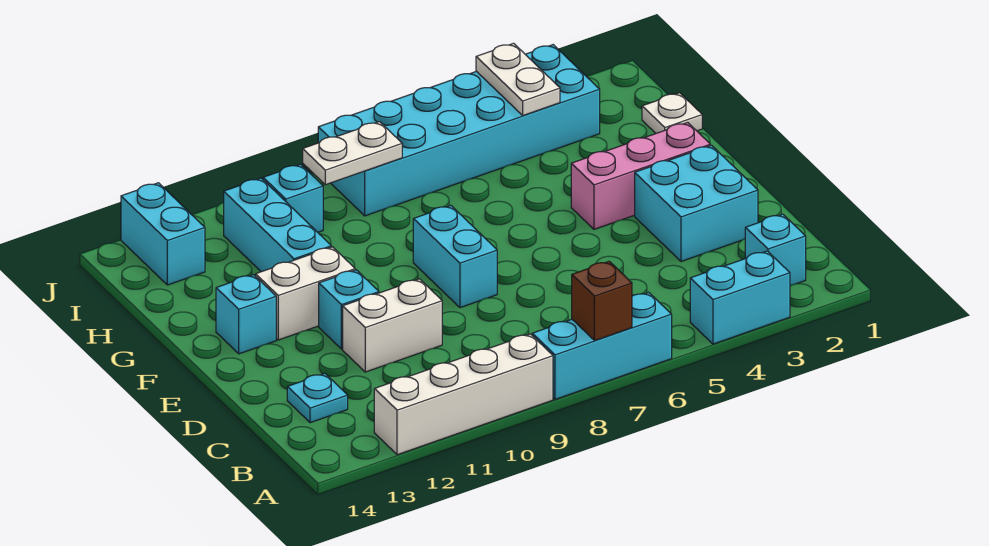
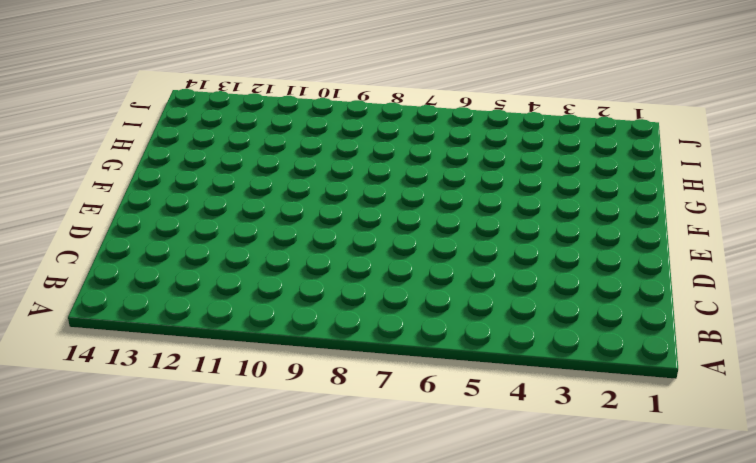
none -> cyan brick A3:A4 level 1
none -> cyan brick A6:A8 level 1
none -> white brick A9:A12 level 1

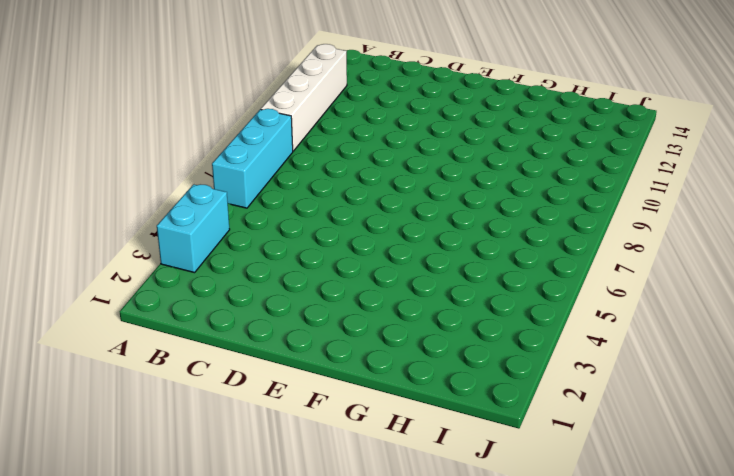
none -> cyan brick B2 level 1
none -> cyan plate C13 level 1
none -> cyan brick D2:E3 level 1

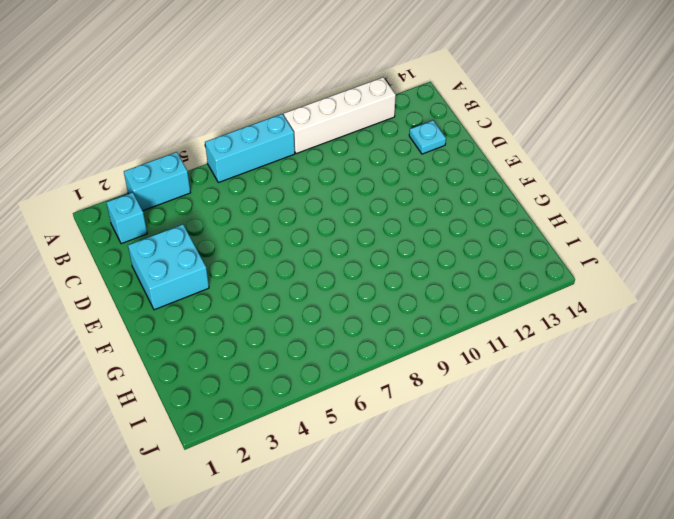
none -> white brick D10:D11 level 1
none -> cyan brick E8:F8 level 1
none -> cyan brick E11 level 1

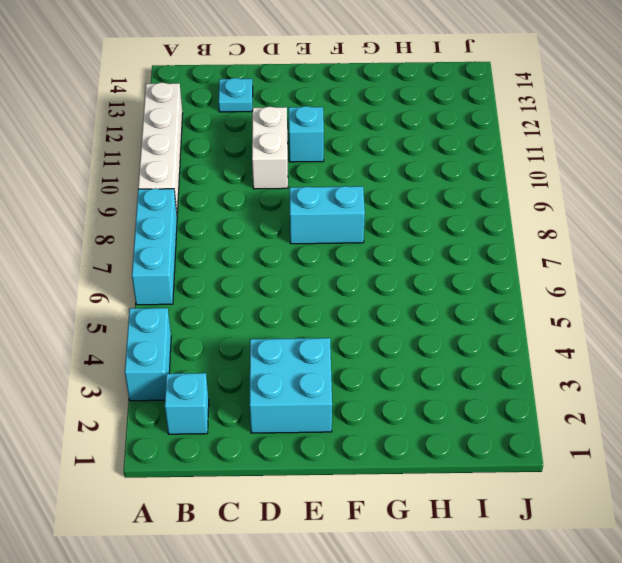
none -> pink brick F2:F4 level 1
none -> white brick F11:F12 level 1
none -> cyan brick F13 level 1

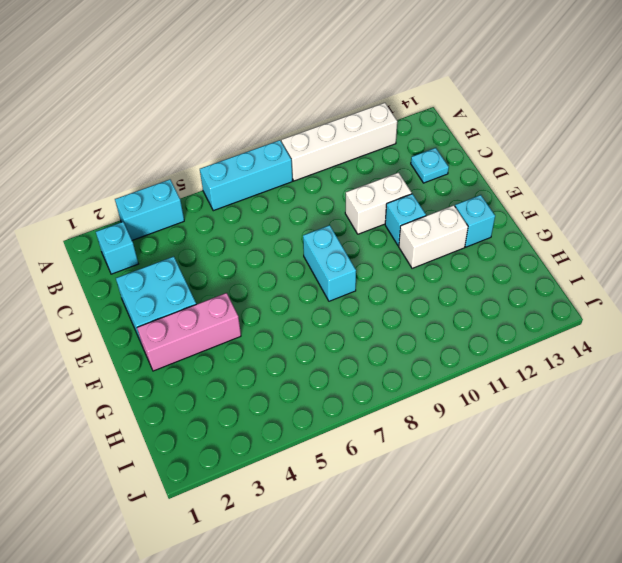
none -> cyan brick G11:I11 level 1
none -> white plate H1 level 1
none -> cyan brick I3:J8 level 1

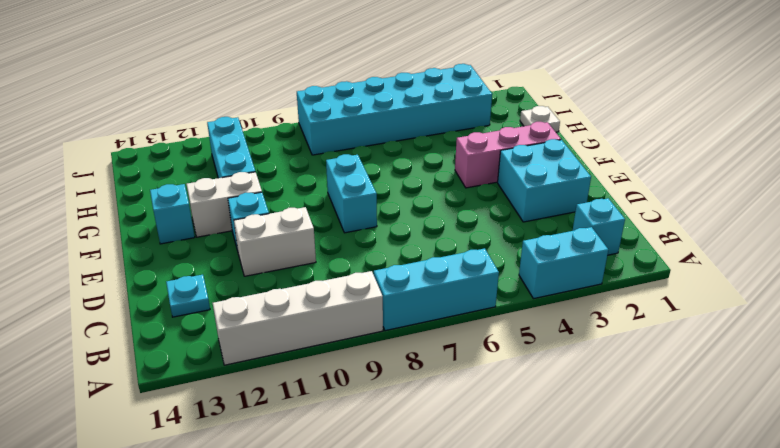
none -> cyan brick I10 level 1
none -> cyan brick I13:J13 level 1
none -> brown brick A7 level 2

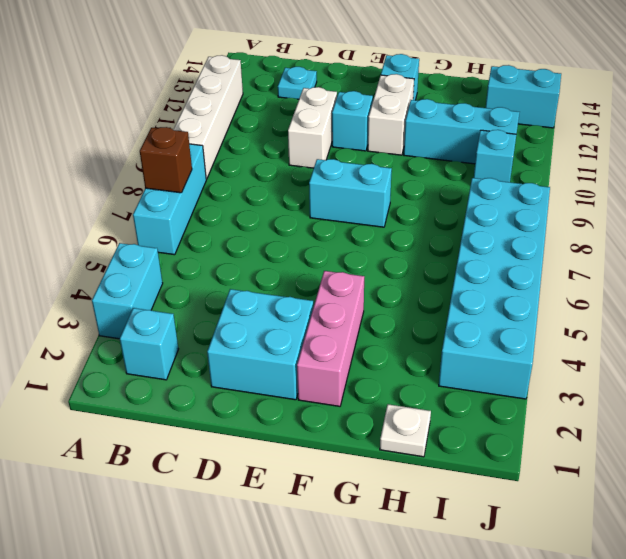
none -> white plate I4:J4 level 2
none -> white plate I8:I9 level 2

